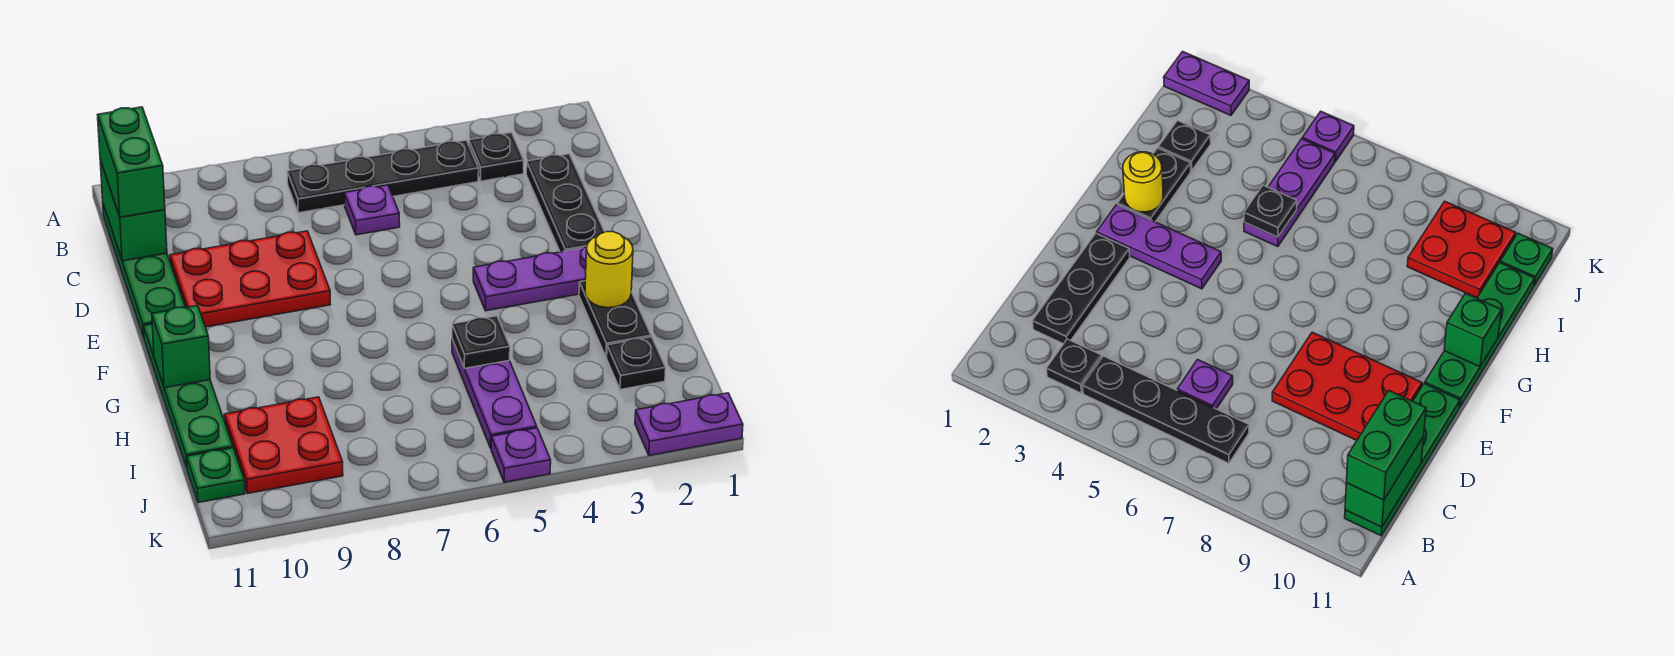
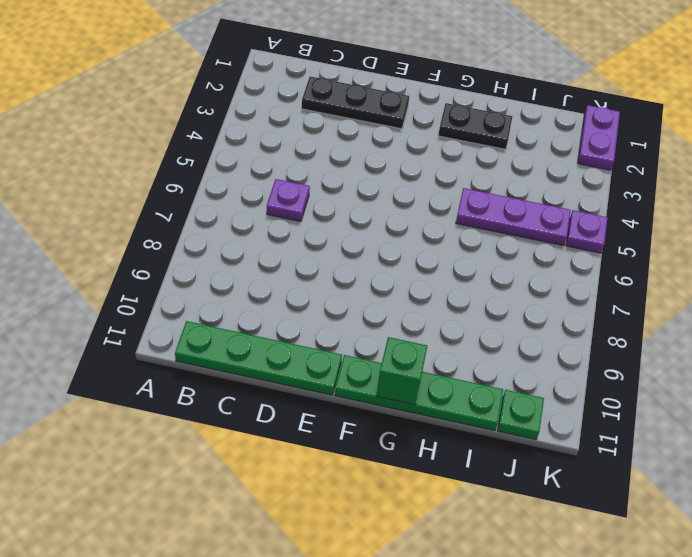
none -> black plate B3 level 1
none -> black plate B4:B7 level 1
none -> red plate D8:E10 level 1

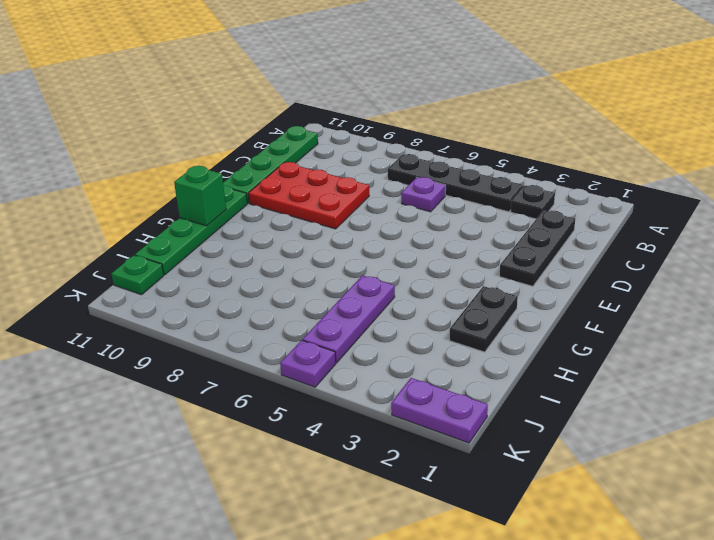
none -> purple plate F2:F4 level 1
none -> black plate I2 level 1
none -> red plate I9:J10 level 1

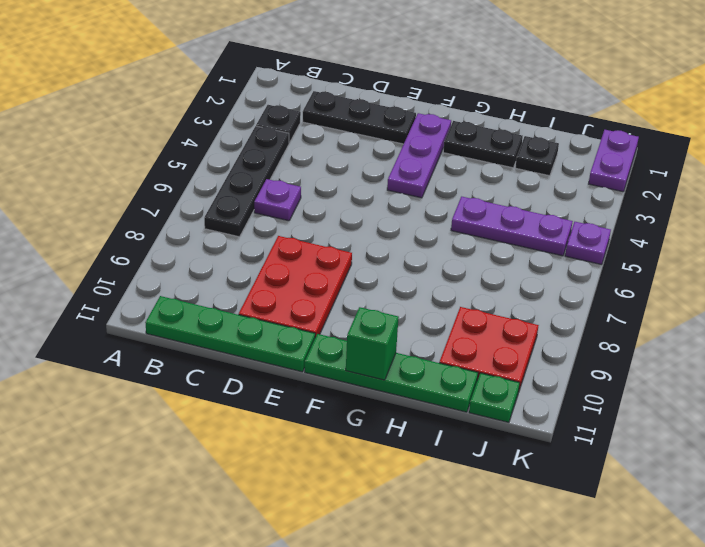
none -> green brick B11:C11 level 2
none -> yellow round brick G2 level 2
none -> black plate H5 level 2

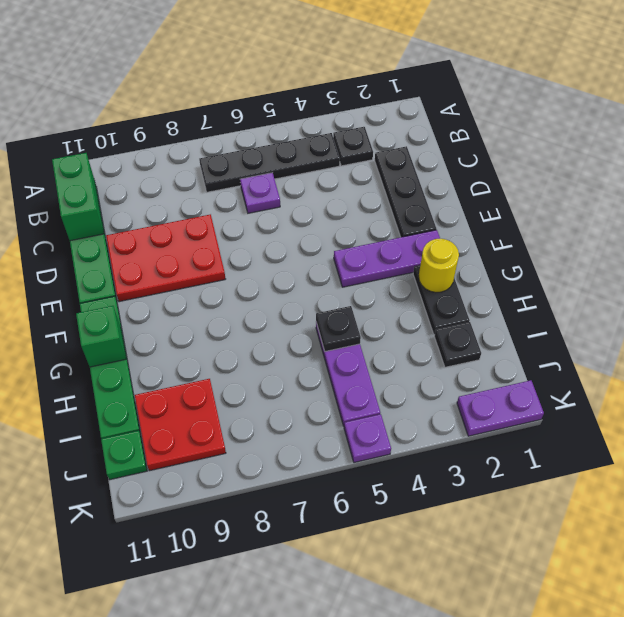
none -> green brick B11:C11 level 3

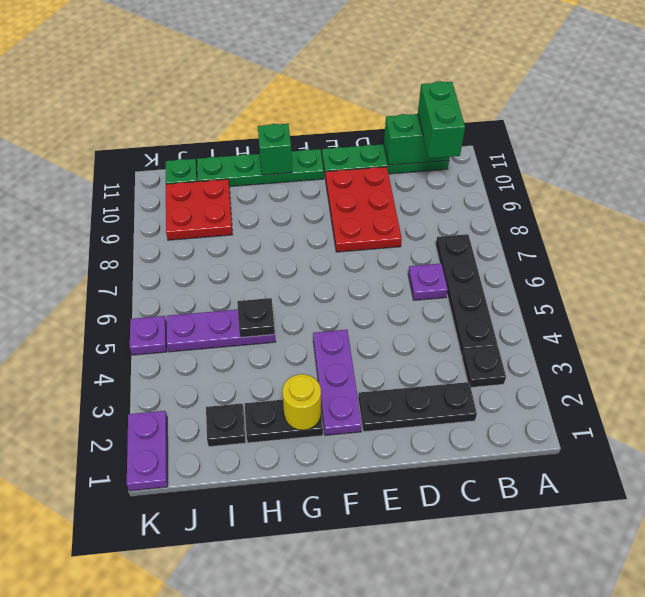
green brick B10:B11 level 3 -> green brick B11:C11 level 3

